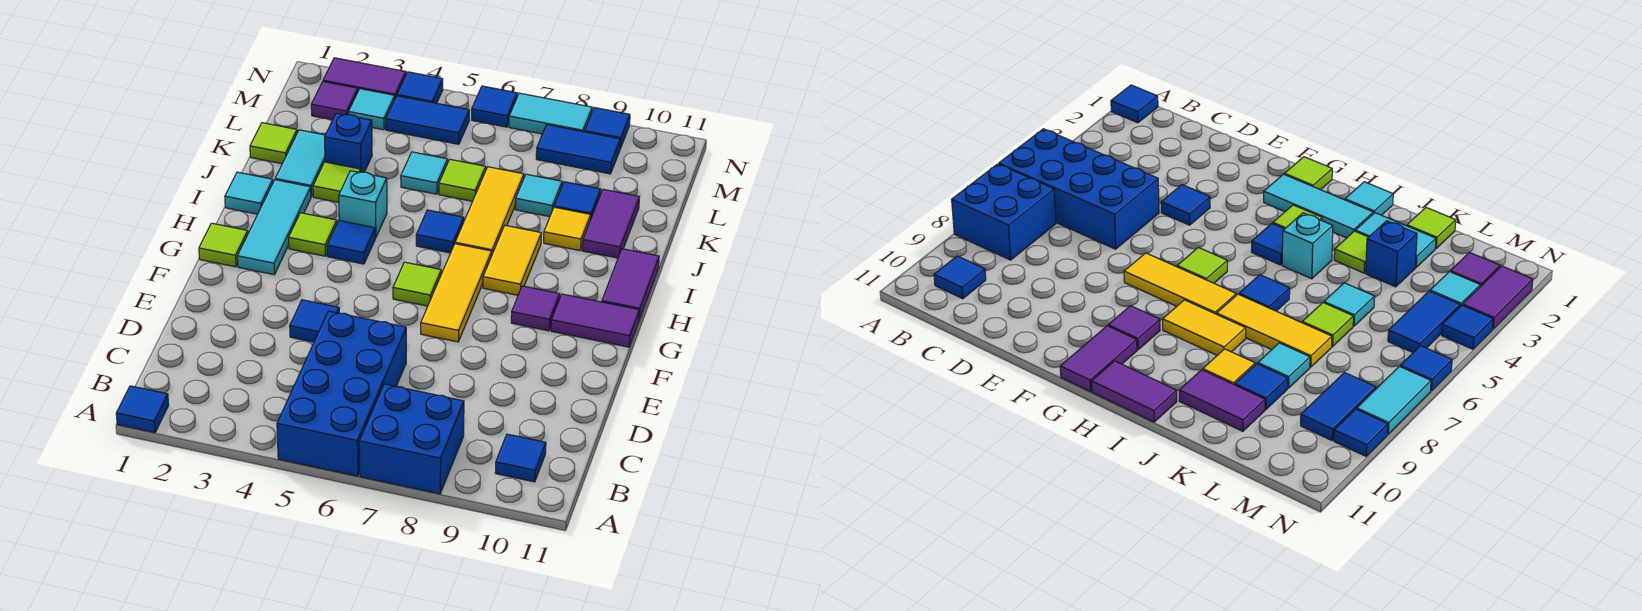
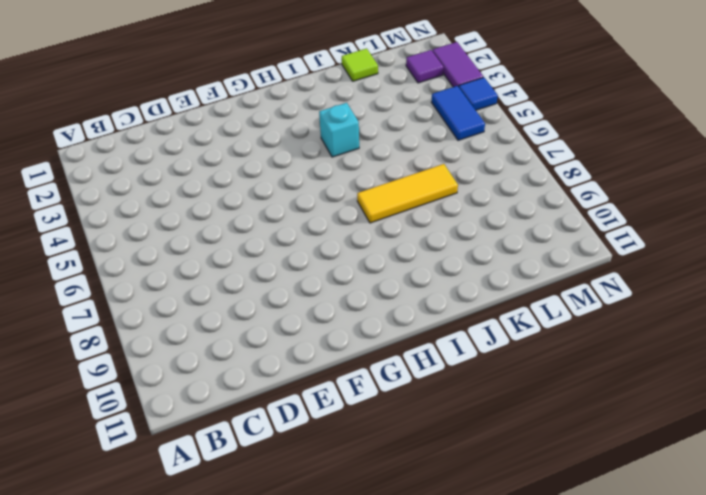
none -> blue tile A1 level 1
none -> blue brick A5:D6 level 1
none -> blue brick A7:B8 level 1
none -> blue tile B10 level 1

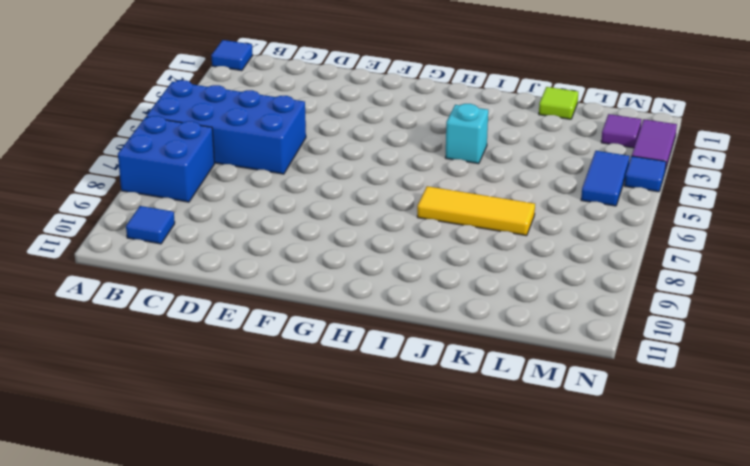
none -> blue tile E4 level 1
none -> yellow tile F7:H7 level 1
none -> lime tile G1 level 1
none -> cyan tile G2:I2 level 1

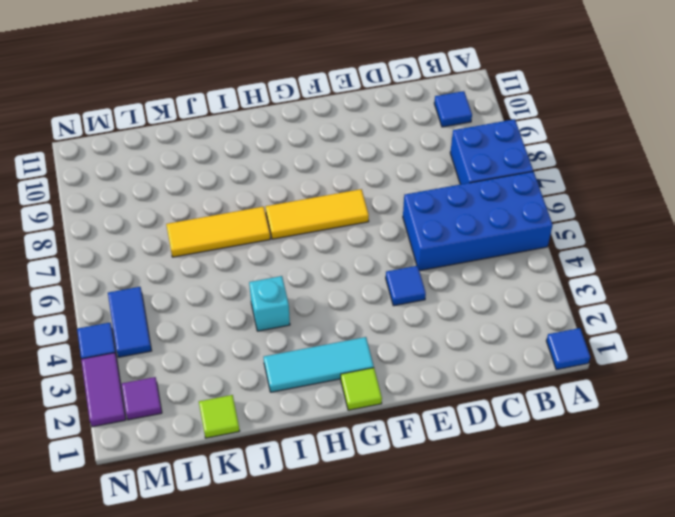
none -> lime tile G6 level 1
none -> purple tile G9 level 1
none -> purple tile G10:G11 level 1
none -> lime tile H3 level 1

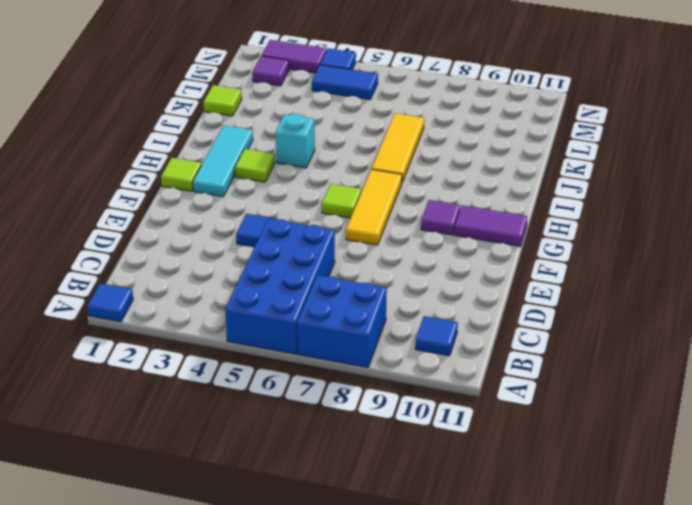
none -> blue tile H4 level 1
none -> yellow tile H8:I8 level 1
none -> purple tile H11:I11 level 1
none -> cyan tile I1 level 1

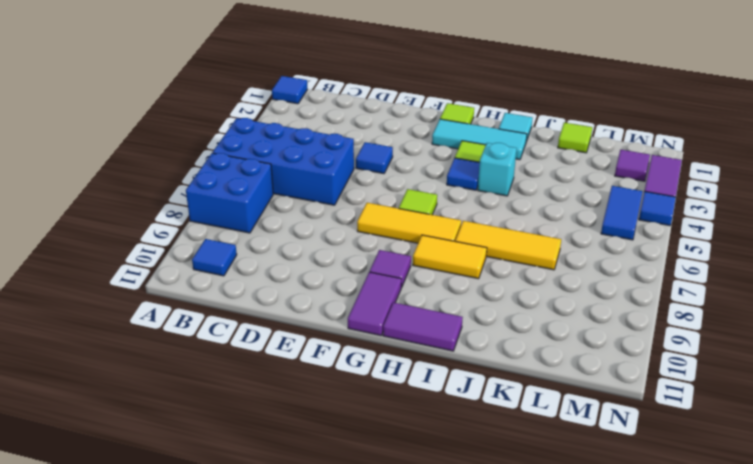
none -> blue tile I6 level 1
none -> cyan tile J2:K2 level 1
none -> lime tile J3 level 1
none -> yellow tile J9 level 1

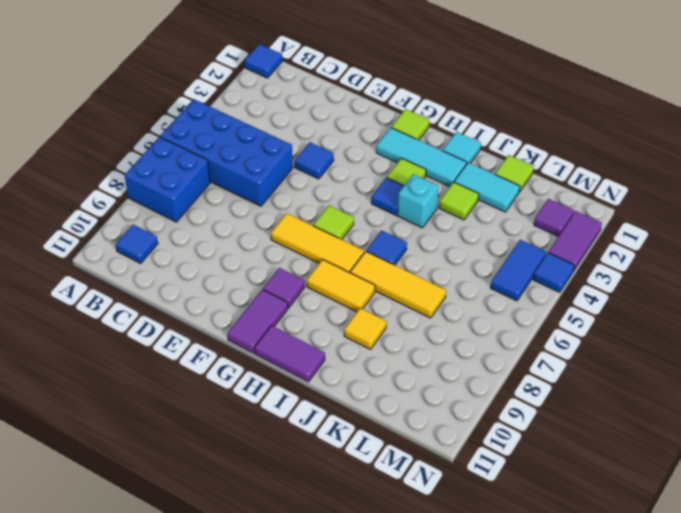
none -> purple tile J10:K10 level 1
none -> blue brick K3 level 1
none -> cyan tile K5 level 1
none -> lime tile K6 level 1

